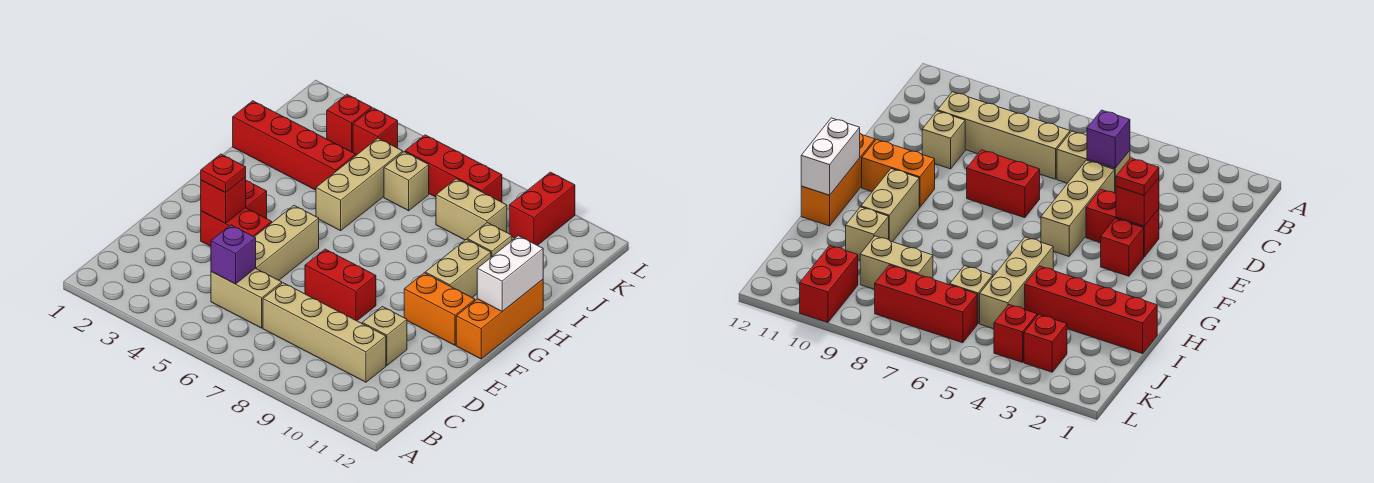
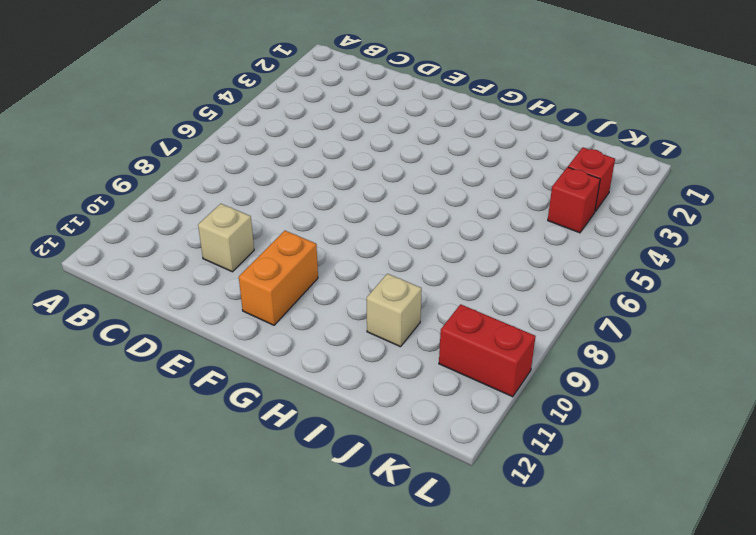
none -> tan brick C5:C6 level 1
none -> tan brick C7:C10 level 1
none -> tan brick D5:F5 level 1

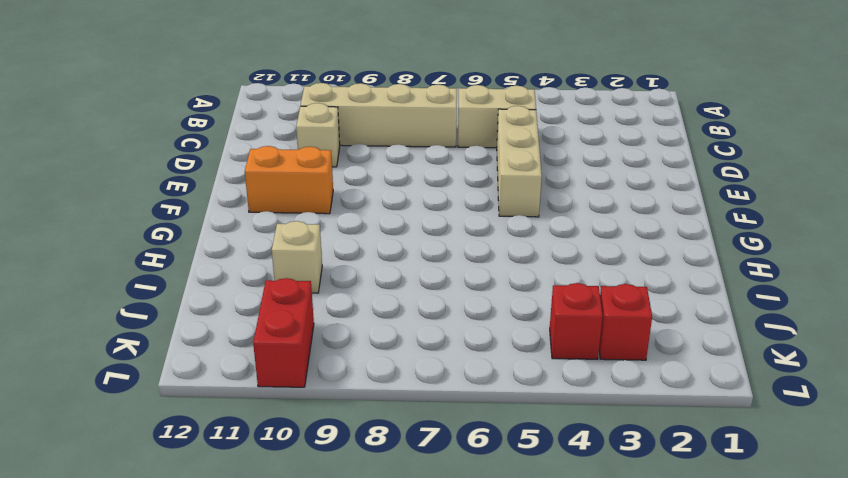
none -> red brick E3:E4 level 1
none -> red brick E7:E8 level 1
none -> red brick F3 level 1

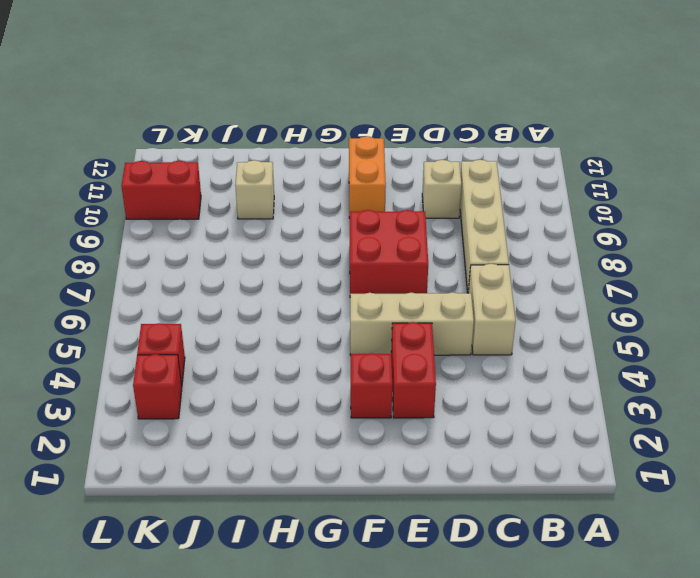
red brick E7:F8 level 1 -> red brick E7:E8 level 1
none -> orange brick F12:H12 level 1
none -> tan brick G10:H10 level 1
none -> tan brick H5:J5 level 1

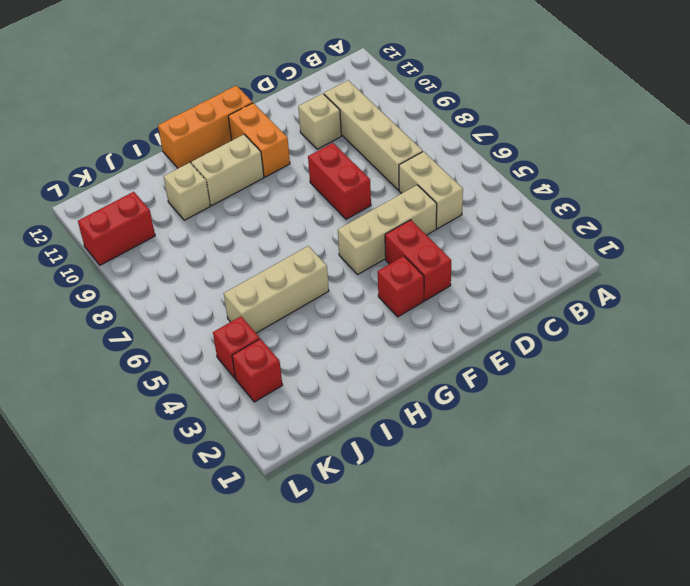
none -> red brick I1:I4 level 1
none -> tan brick J6 level 1
none -> tan brick J8:J9 level 1

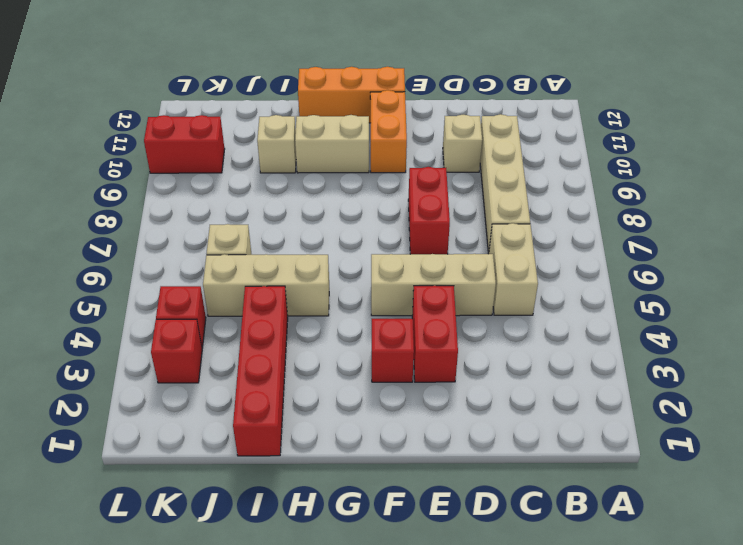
none -> tan brick J8:J9 level 1
none -> red brick K6:K8 level 1
none -> purple brick C5 level 2

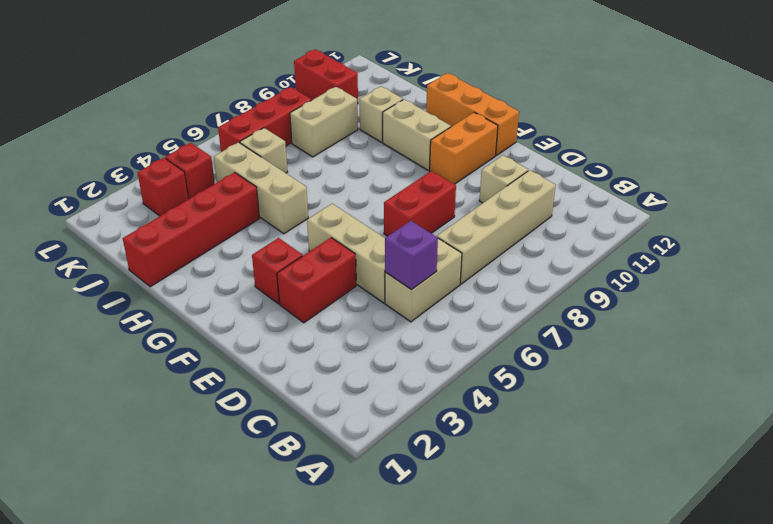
none -> red brick E3 level 2
none -> white brick G12:H12 level 2
none -> red plate E3 level 3

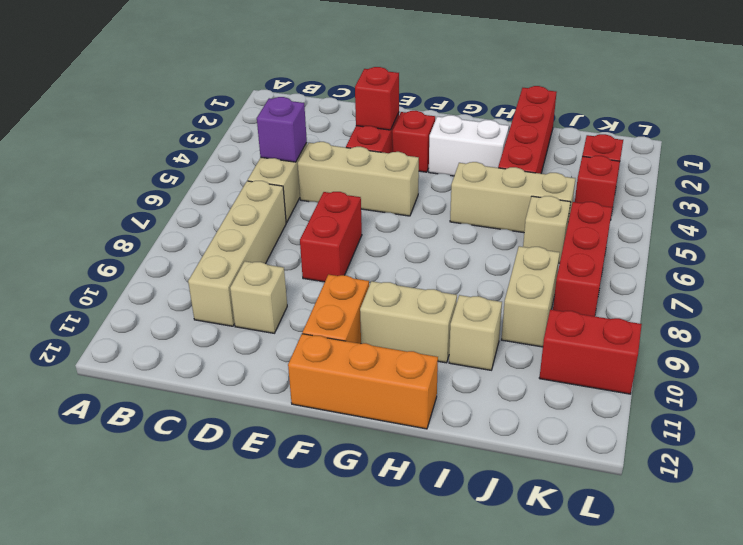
white brick G3:H3 level 1 -> white brick G12:H12 level 2
none -> red plate E3 level 3

